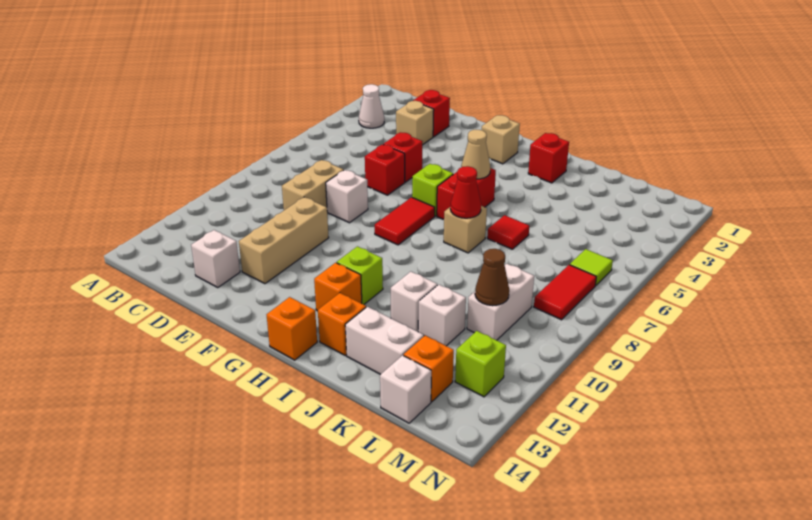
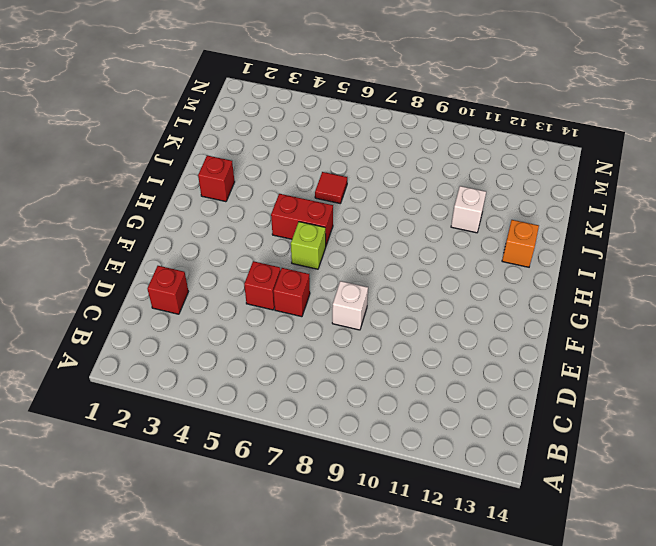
none -> white cone B3 level 1
none -> tan brick D3 level 1
none -> tan brick D8:D9 level 1
none -> white brick D13 level 1

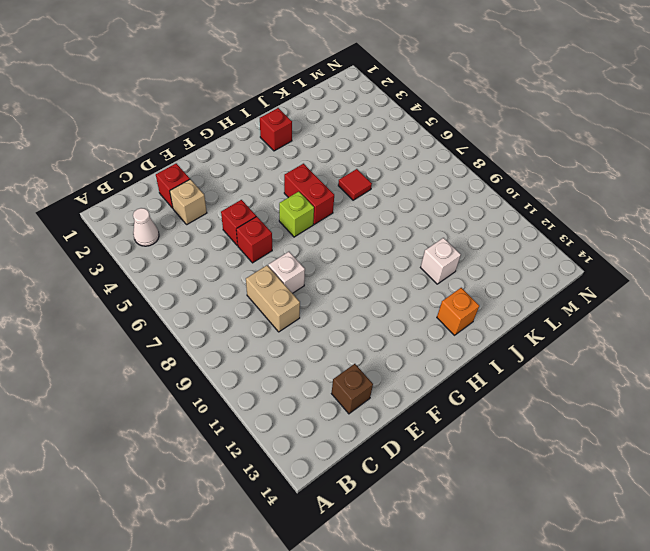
brown brick D13 level 1 -> white brick D13 level 1
none -> tan brick E10:E12 level 1
none -> tan brick G2 level 1
none -> red tile G7:G8 level 1
none -> lime brick H11 level 1

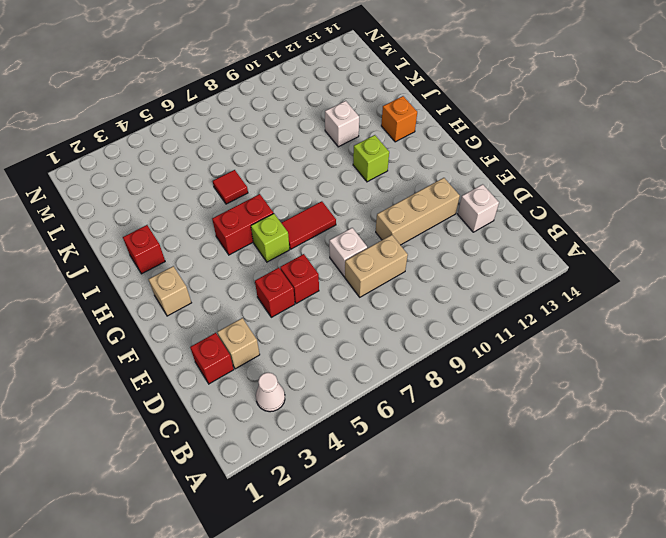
none -> orange brick H12 level 1
none -> orange brick H14 level 1
none -> tan brick I7 level 1
none -> white brick J13:K13 level 1

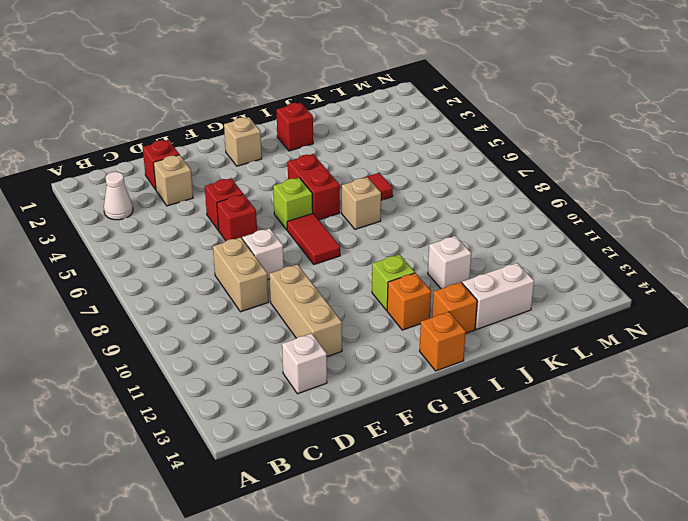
none -> white brick K11 level 1
none -> white brick L9:L10 level 1
none -> orange brick L13 level 1
none -> white brick L14 level 1

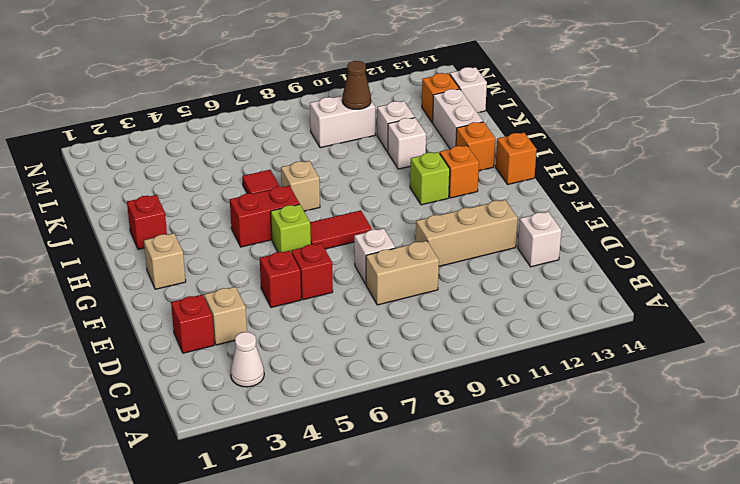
none -> lime tile M6 level 1
none -> red tile M7:M8 level 1
none -> lime brick M12 level 1
none -> tan cone H5 level 2

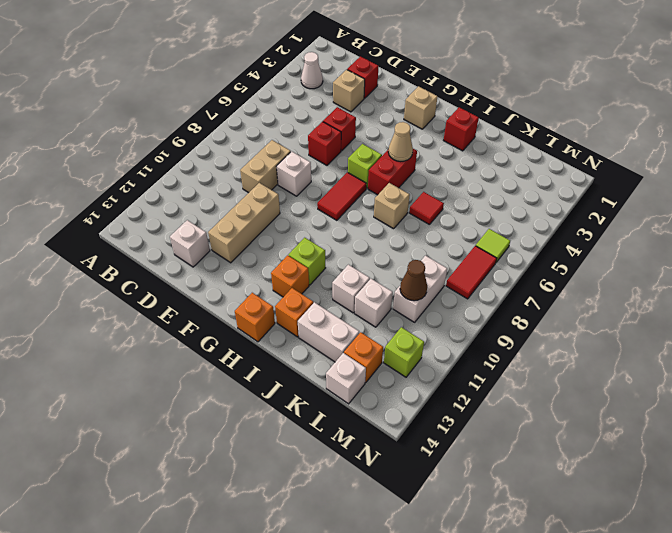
none -> red cone I7 level 2

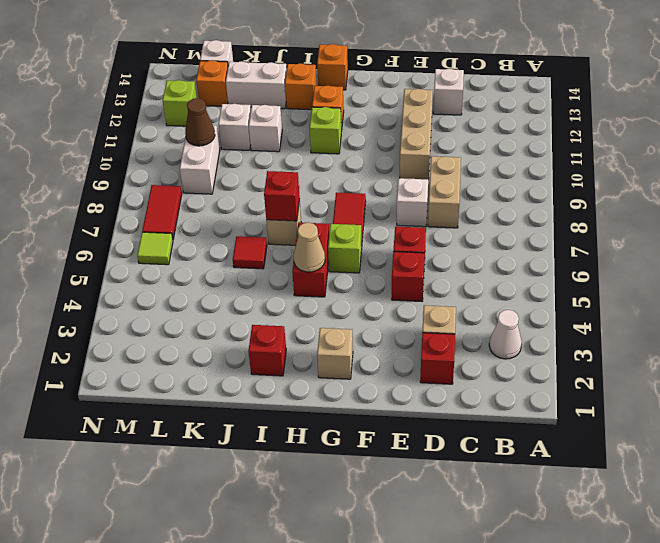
red brick I7 level 2 -> red cone I7 level 2

